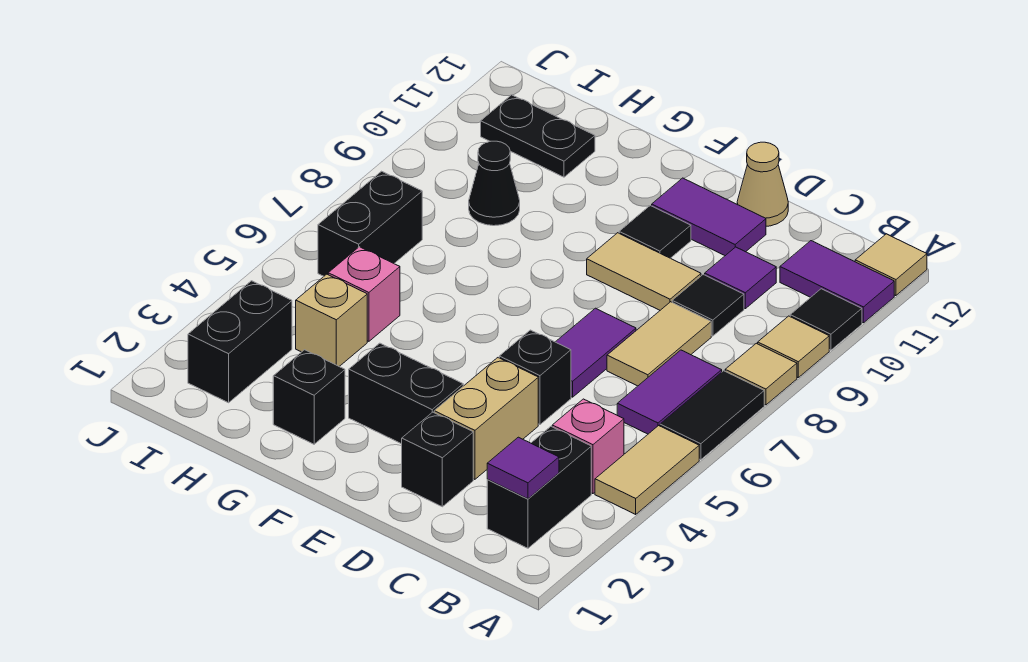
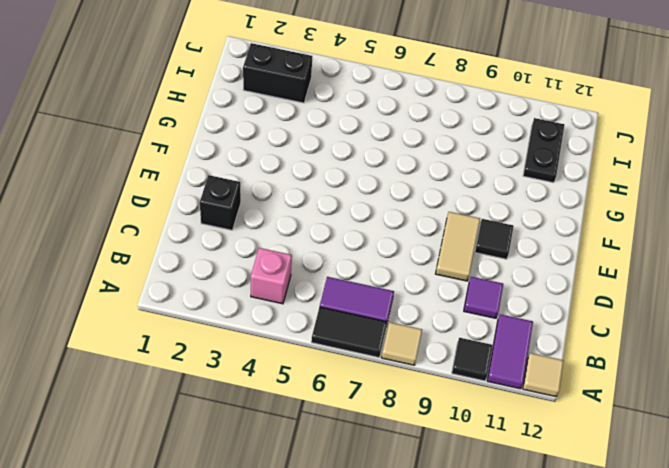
none -> tan tile A4:A5 level 1
none -> tan tile A9 level 1
none -> black brick B2:B3 level 1
none -> tan tile C7:C8 level 1

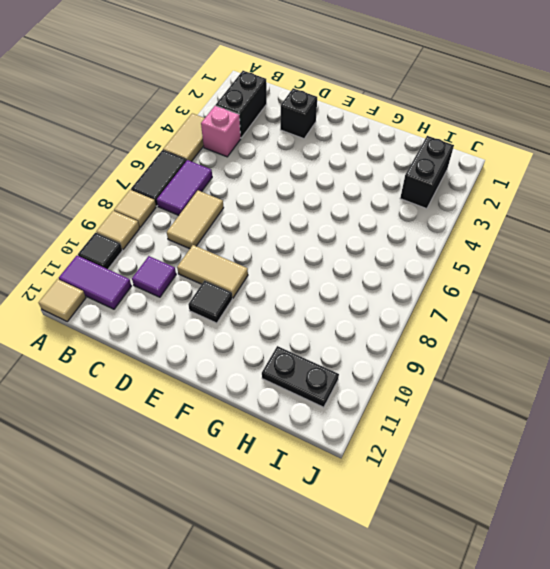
none -> black tile C9 level 1
none -> tan brick D3:D4 level 1
none -> black brick D5 level 1
none -> purple tile D6:D7 level 1

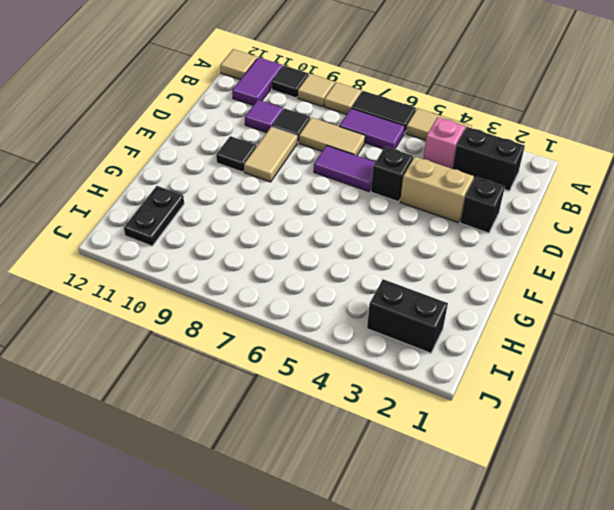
none -> purple tile D11:E11 level 1
none -> tan cone D12 level 1
none -> black brick E3:F3 level 1
none -> black brick G2 level 1

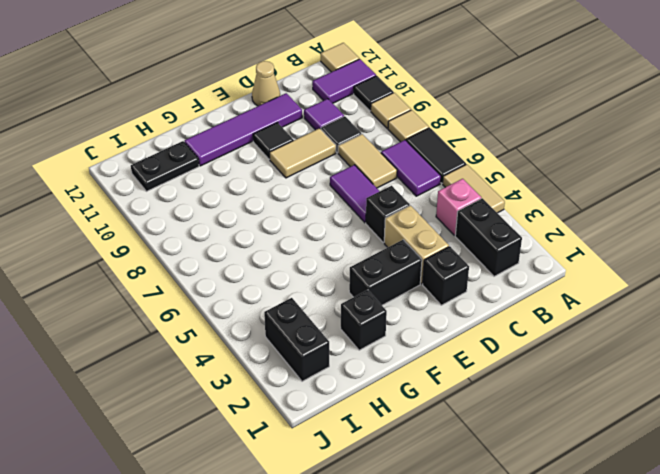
purple tile D11:G11 level 1 -> purple tile D11:E11 level 1
none -> tan brick H4 level 1
none -> pink brick H5 level 1
none -> black cone H9 level 1
none -> black brick I6:I7 level 1

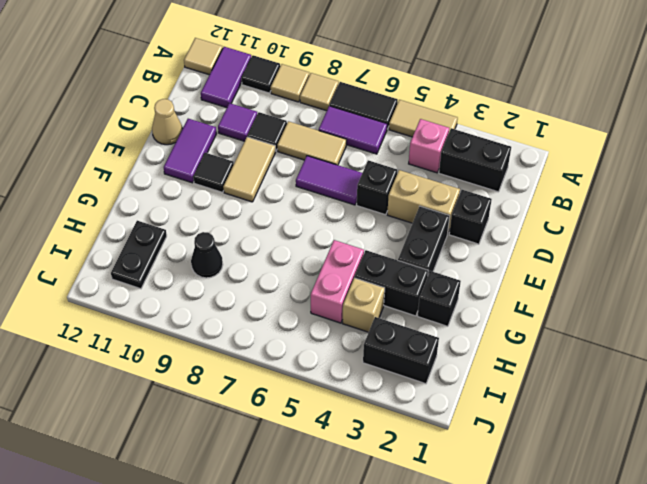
black brick G3:G4 level 1 -> black brick I6:I7 level 1
pink brick G5:H5 level 1 -> pink brick H5 level 1
none -> purple tile B2 level 2

